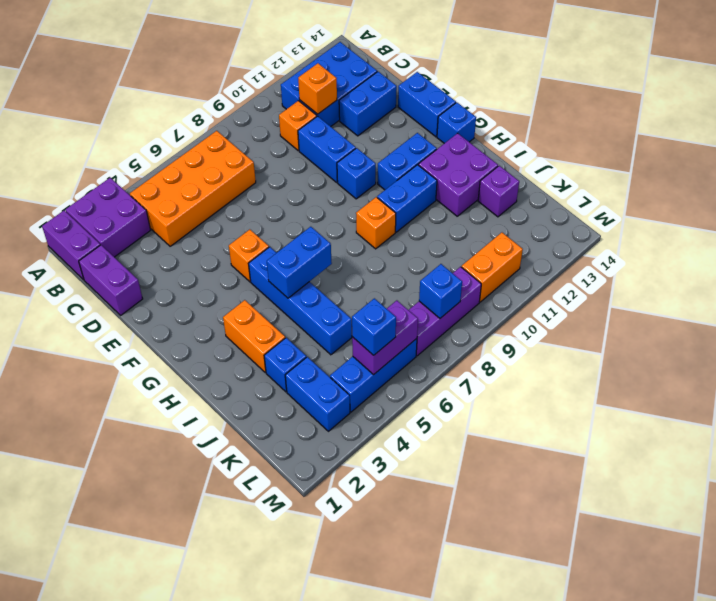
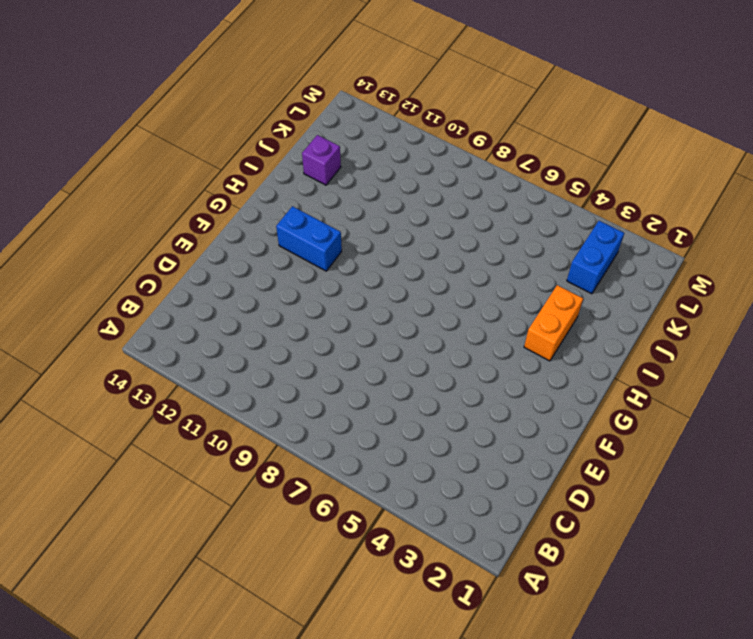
none -> purple brick A1:B1 level 1
none -> purple brick A2:B3 level 1
none -> orange brick B4:C7 level 1

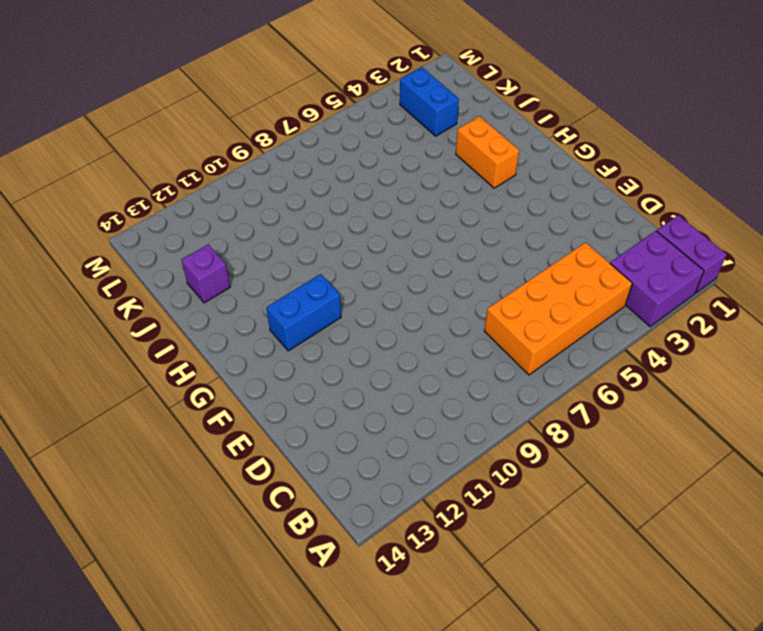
none -> blue brick B11:C13 level 1
none -> purple brick C1:D1 level 1
none -> orange brick C10 level 1

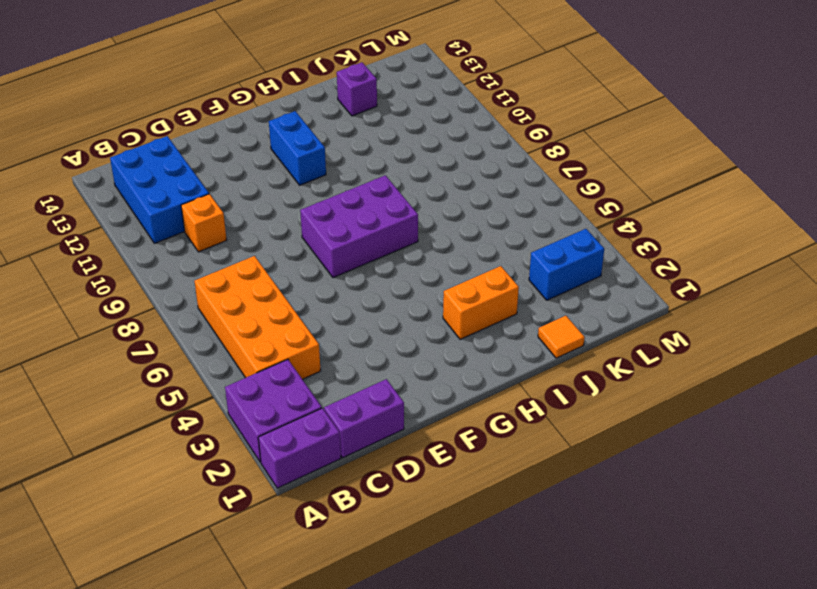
purple brick F7:H8 level 1 -> none
orange tile J1 level 1 -> none
none -> blue brick D10:E10 level 1
none -> blue brick D12:D13 level 1
none -> blue brick E14:F14 level 1

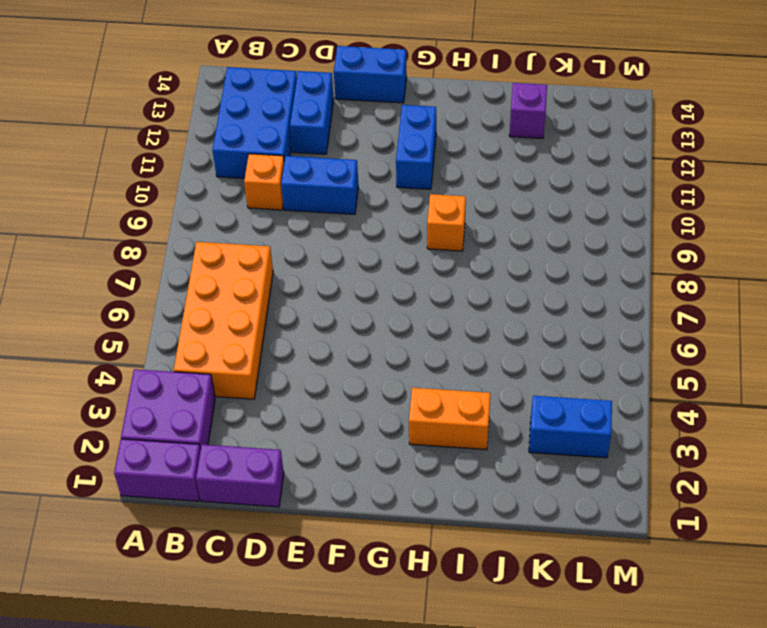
none -> orange brick F5 level 1
none -> blue brick F10 level 1
none -> blue brick G5:J5 level 1

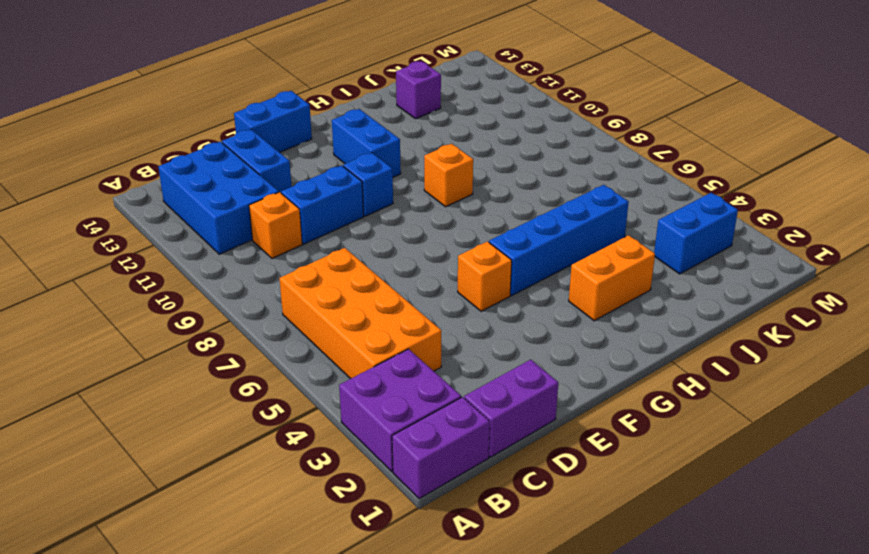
none -> blue brick G14 level 1
none -> blue brick H10:H11 level 1
none -> purple brick H12:I13 level 1

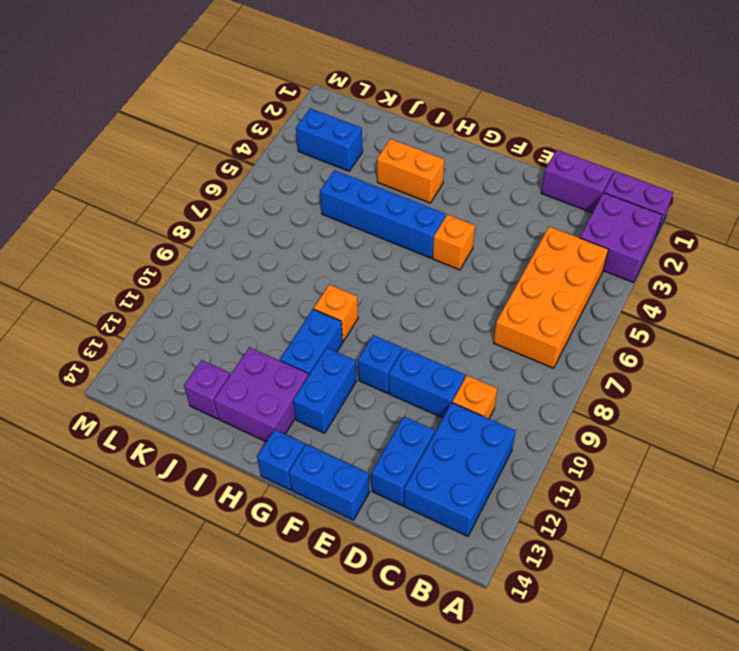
none -> blue brick J3 level 1
none -> blue brick L4:L6 level 1
none -> purple brick L7:L9 level 1

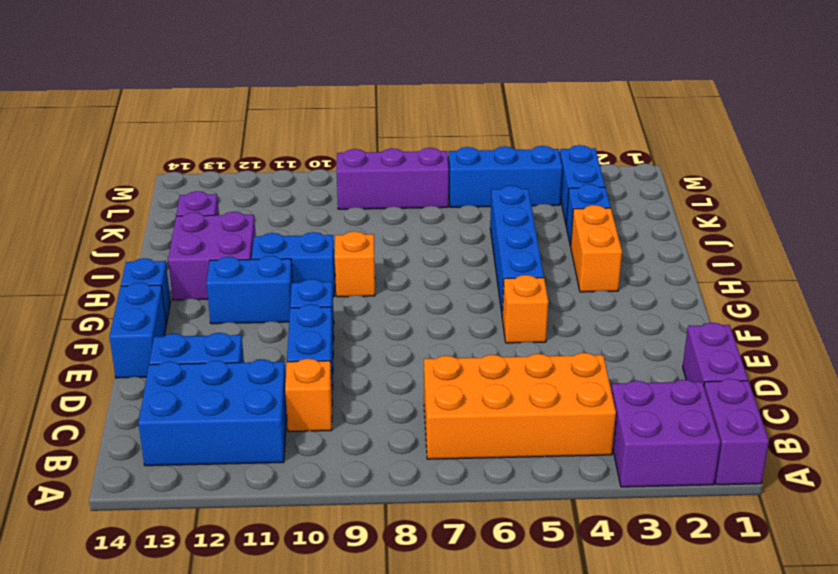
none -> orange brick L10:L11 level 1
none -> orange brick C11 level 2
none -> blue brick H5:H6 level 2

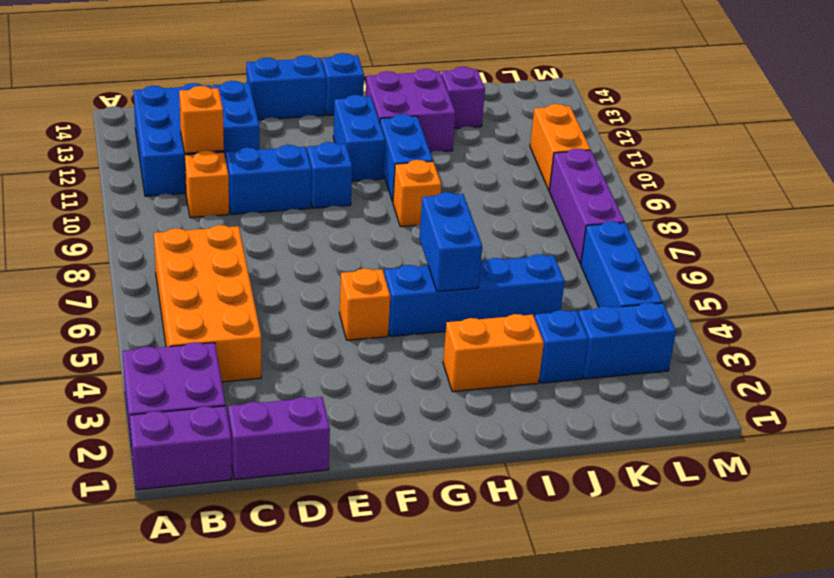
none -> purple brick L5:L6 level 2
none -> blue brick L8 level 2
none -> blue brick L5 level 3

